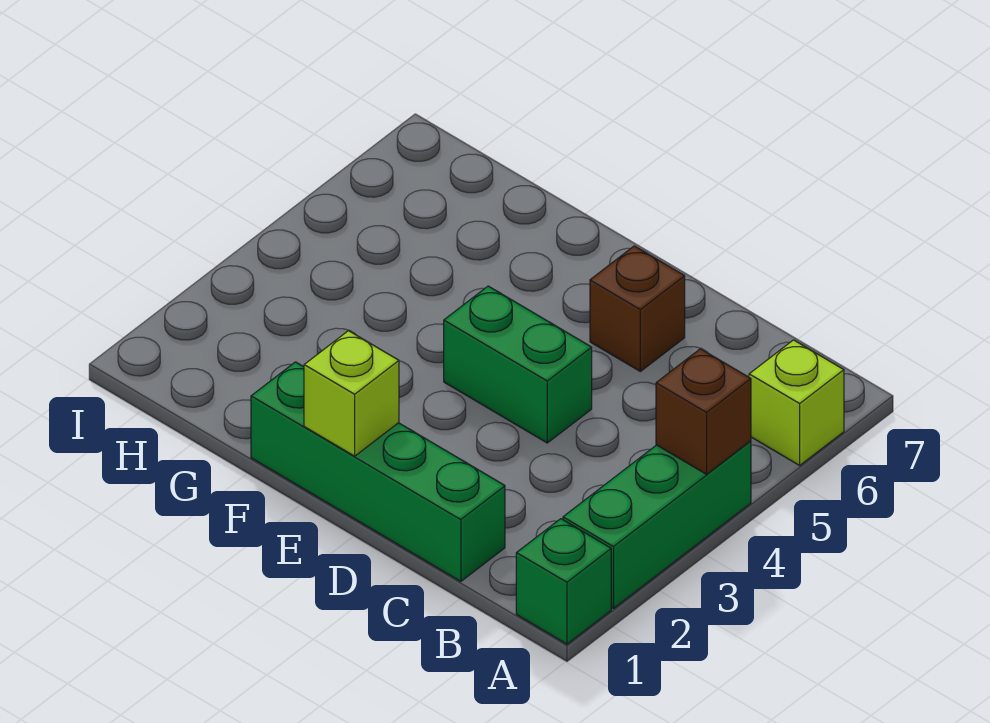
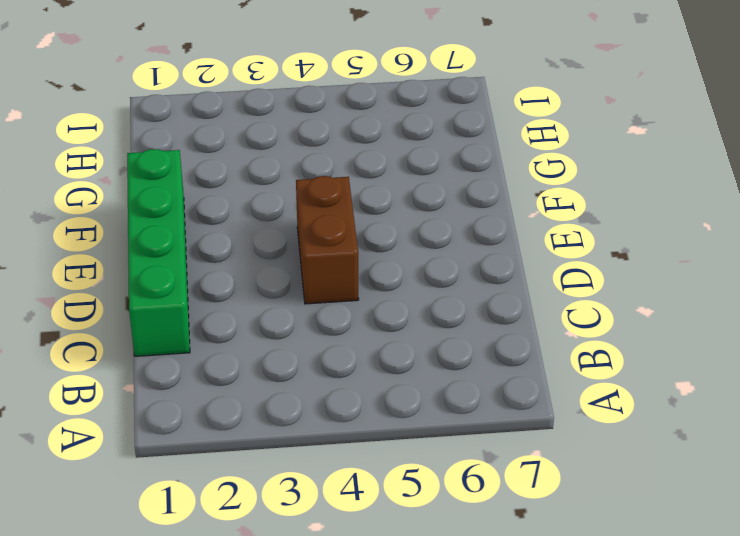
brown brick D4:E4 level 1 -> green brick D4:E4 level 1
none -> green brick A1 level 1
none -> green brick A2:A4 level 1

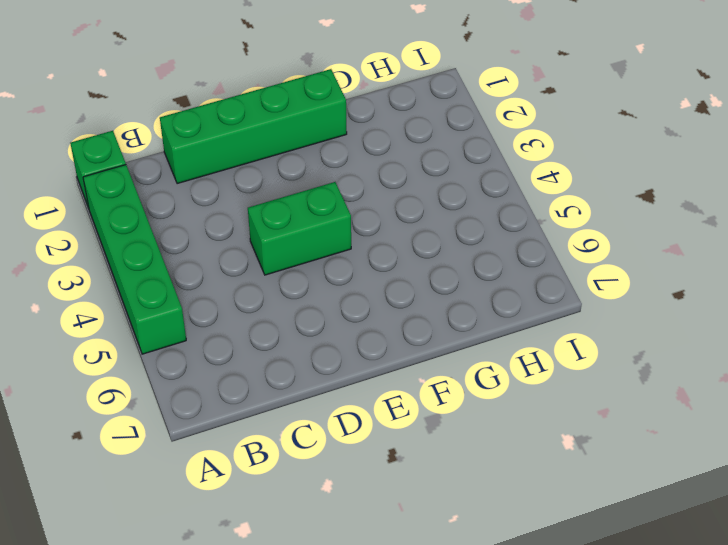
green brick A2:A5 level 1 -> green brick A2:A4 level 1
none -> lime brick A6 level 1
none -> brown brick D6 level 1

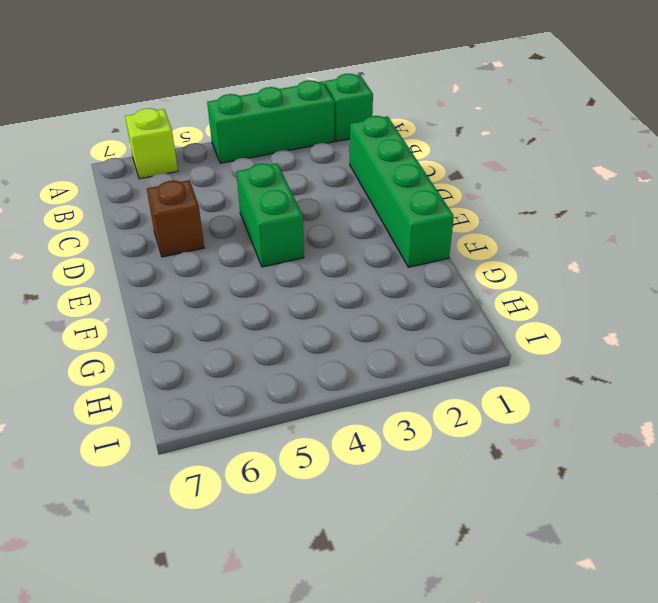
none -> brown brick A4 level 2
none -> lime brick E1 level 2

